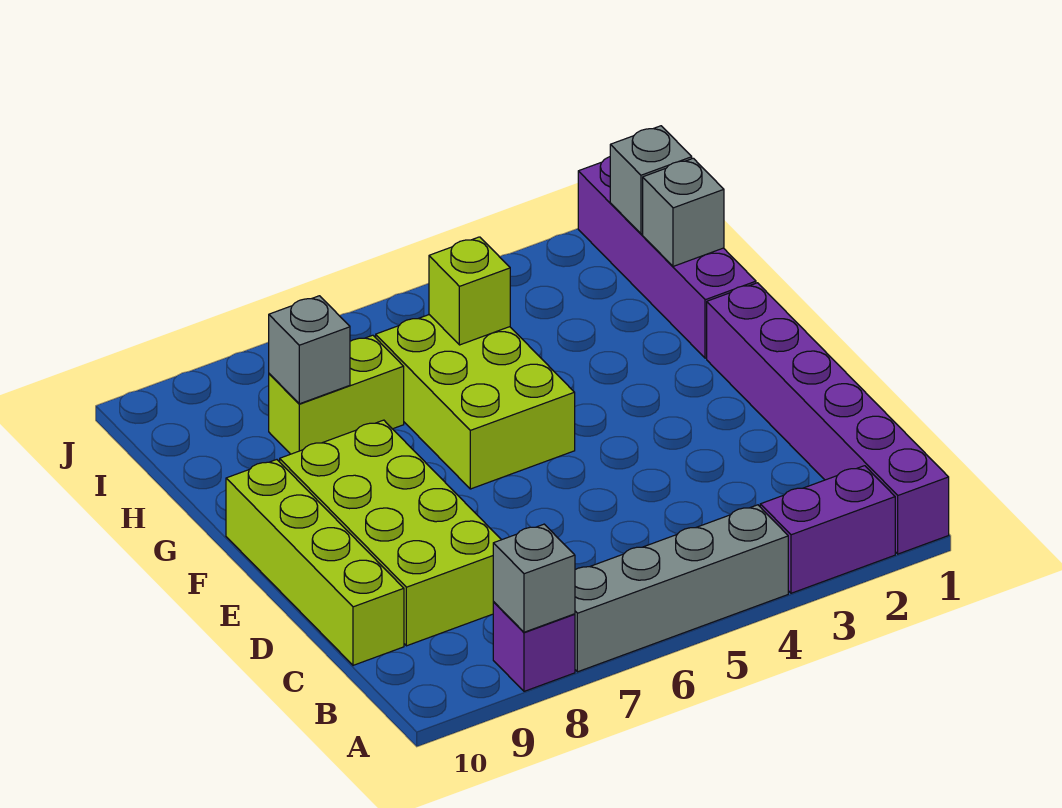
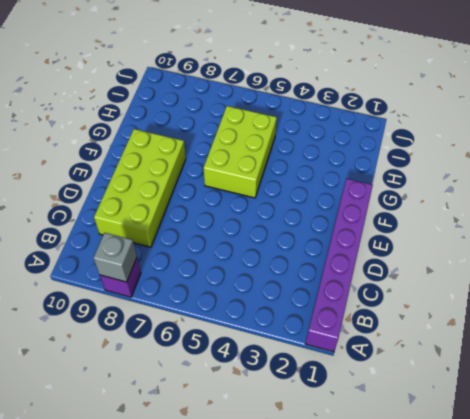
none -> purple brick A2:A3 level 1
none -> grey brick A4:A7 level 1
none -> lime brick C10:F10 level 1

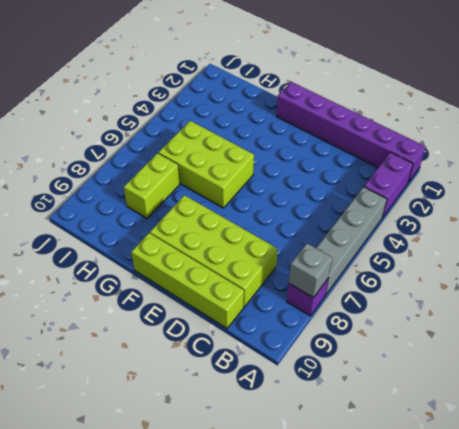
none -> purple brick G1:J1 level 1
none -> grey brick H1 level 2
none -> lime brick H5 level 2

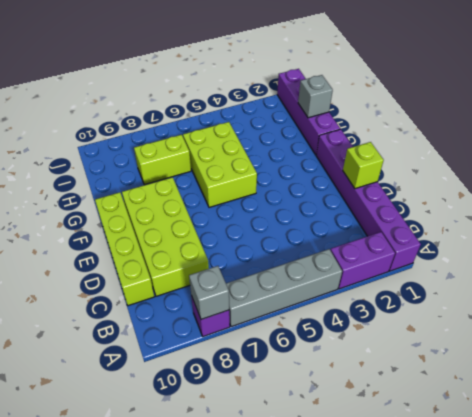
lime brick D1 level 2 -> lime brick H5 level 2
none -> grey brick H8 level 2
none -> grey brick I1 level 2

